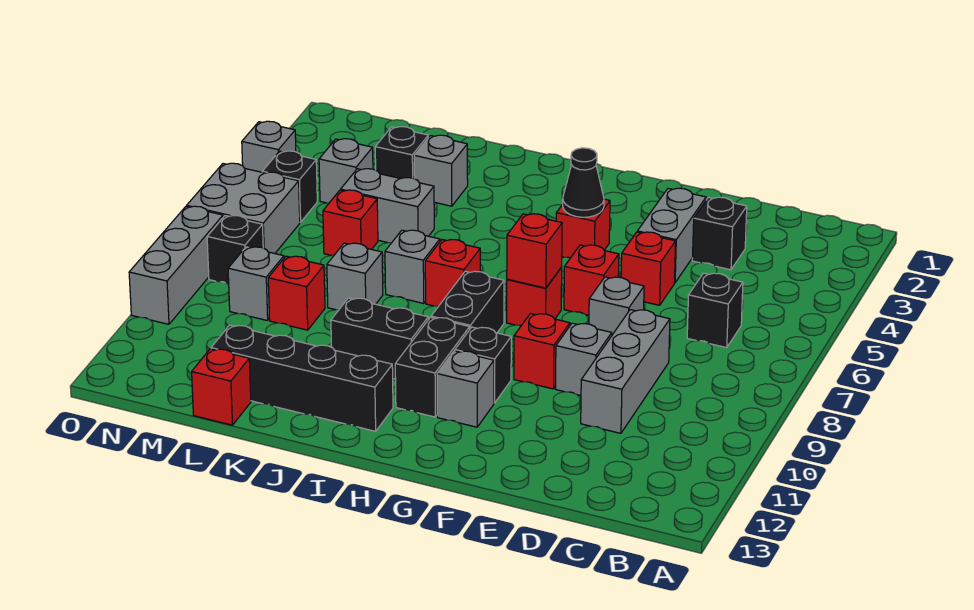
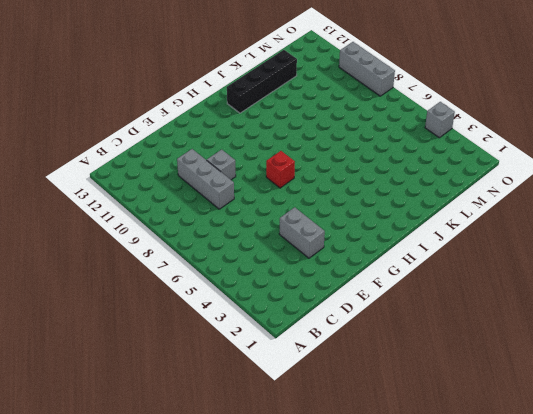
none -> black brick C6 level 1
none -> black brick D3 level 1
none -> red brick E5 level 1
none -> grey brick E7 level 1

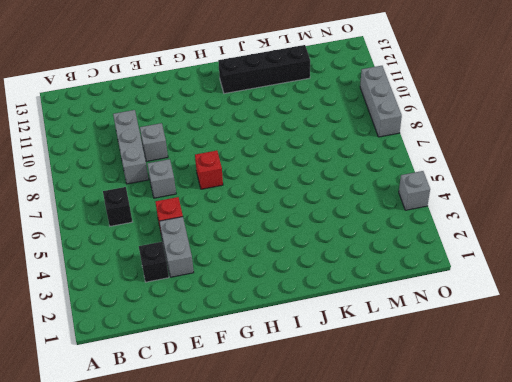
none -> red brick F6 level 1
none -> red brick F9 level 1
none -> red brick G4 level 1
none -> black brick G10 level 1

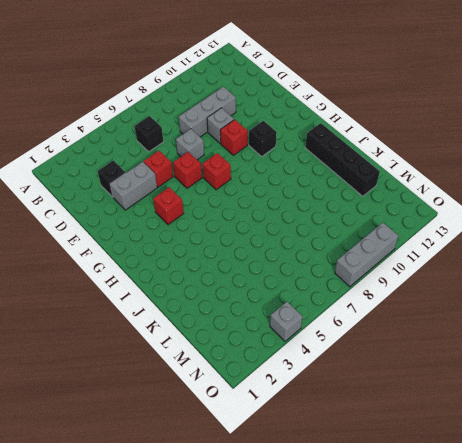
none -> grey brick G11 level 1
none -> black brick H8:H9 level 1
none -> black brick H10:H11 level 1
none -> red brick I7 level 1

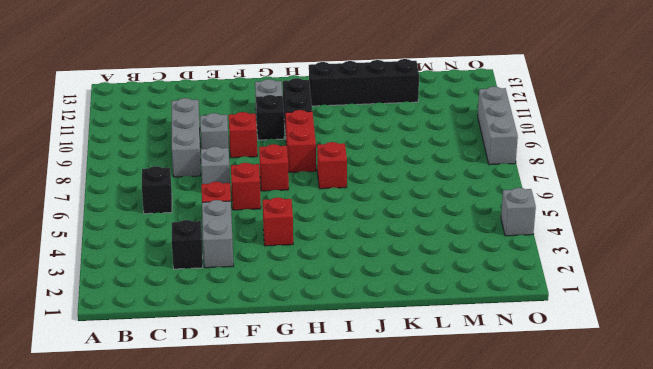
red brick H8:H9 level 1 -> black brick H8:H9 level 1
none -> black brick I10:J10 level 1
none -> grey brick J7 level 1
none -> grey brick K3 level 1
none -> grey brick K5:L5 level 1

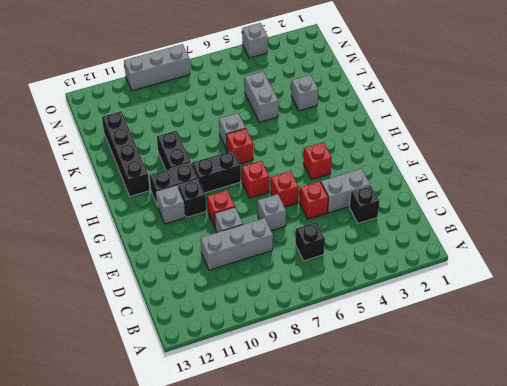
none -> grey brick K8 level 1
none -> black brick L3 level 1
none -> red brick L6 level 1
none -> red brick L9 level 1

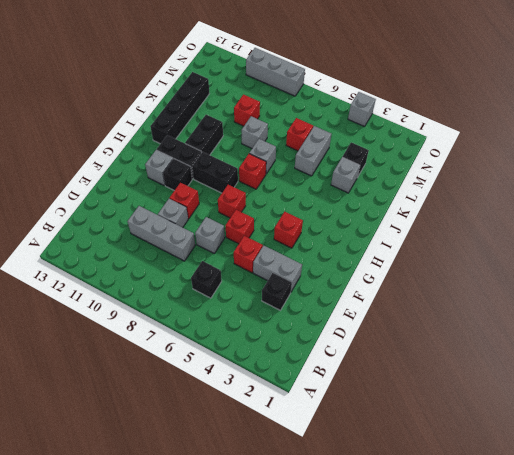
none -> red brick L13 level 1
none -> grey brick M4 level 1
none -> grey brick M9 level 1
none -> black brick N5 level 1

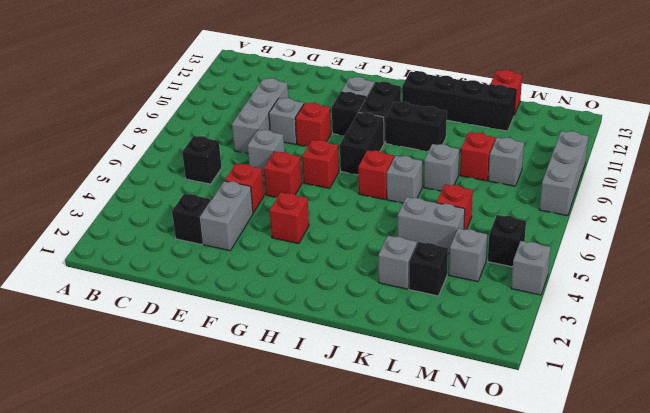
none -> grey brick N6:O7 level 1
none -> black brick N8 level 1
none -> black cone G4 level 2
none -> red brick G7 level 2

